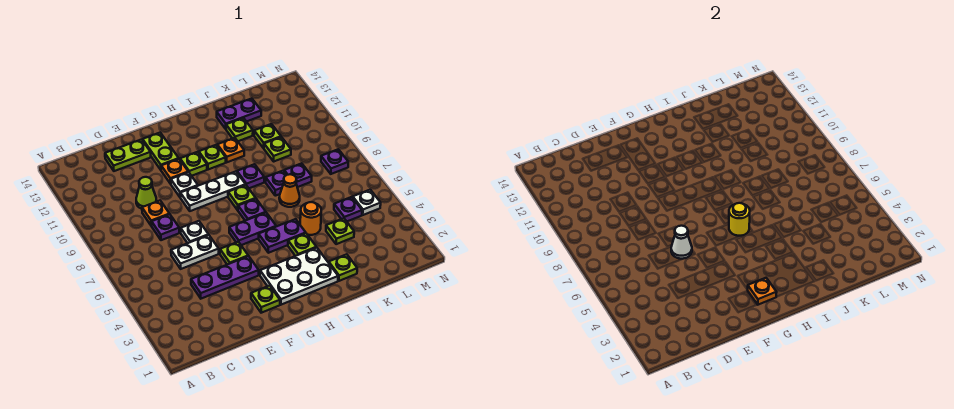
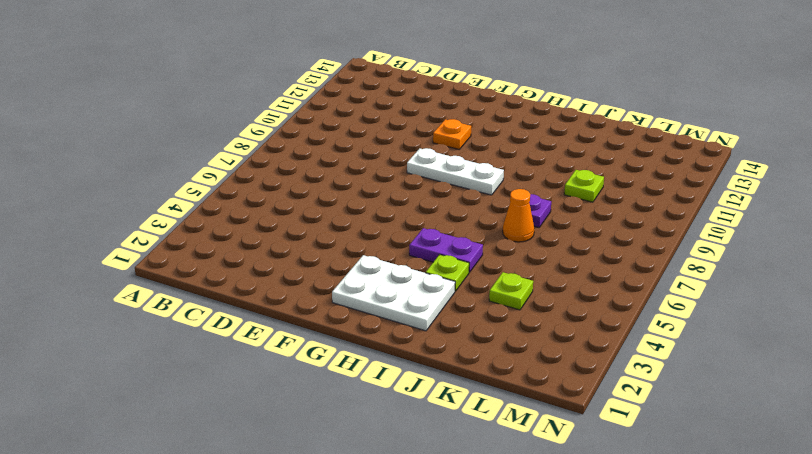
none -> purple plate D4:F4 level 1
none -> white plate D6:E6 level 1
none -> purple plate D8 level 1
none -> orange plate D9 level 1

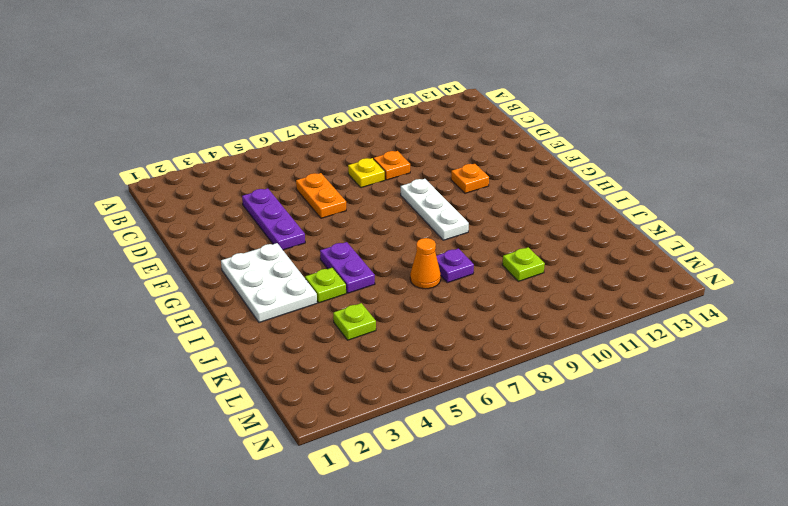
orange plate D6:E6 level 1 -> white plate D6:E6 level 1
yellow plate D8 level 1 -> purple plate D8 level 1
none -> lime cone D10 level 1
none -> lime plate D13:E13 level 1
none -> white plate E7 level 1
none -> lime plate F2 level 1

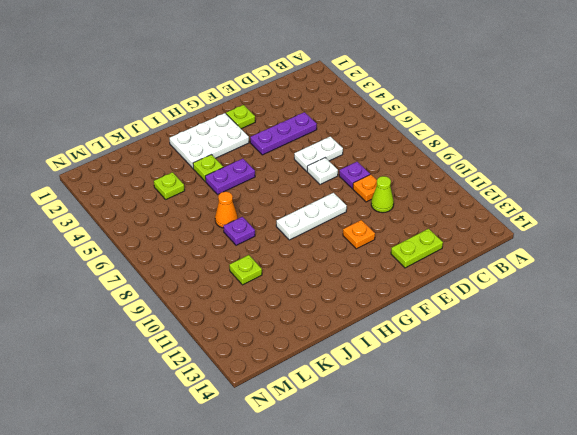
none -> lime plate F5 level 1
none -> white plate F10 level 1
none -> lime plate F12:F13 level 1
none -> purple plate G6:H6 level 1

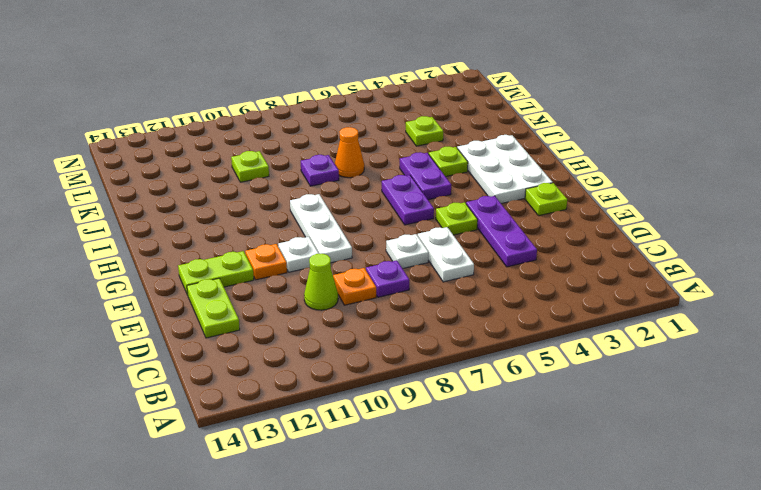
none -> lime plate G11 level 1
none -> purple plate H7 level 1
none -> lime plate H8 level 1
none -> lime plate H11 level 1

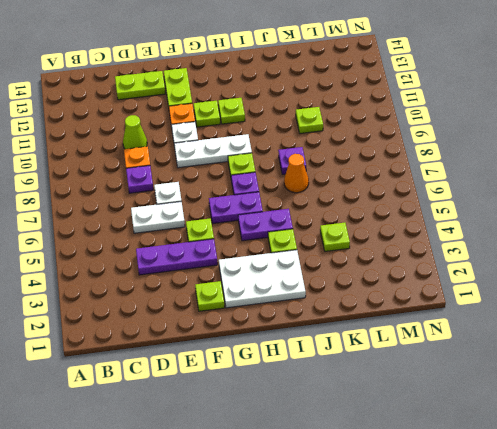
none -> purple plate I9 level 1
none -> orange plate I11 level 1
none -> lime plate J2 level 1
none -> orange round brick J5 level 1

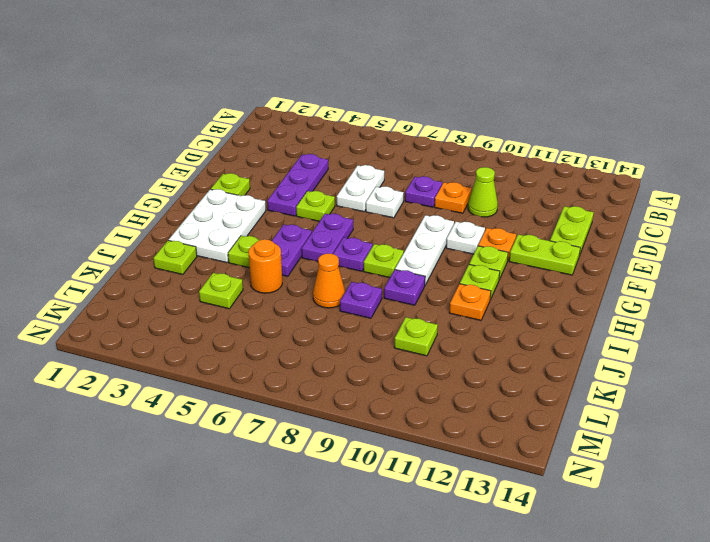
none -> lime plate J12 level 1
none -> purple plate J13:K13 level 1
none -> purple plate K8 level 1
none -> lime plate K11 level 1

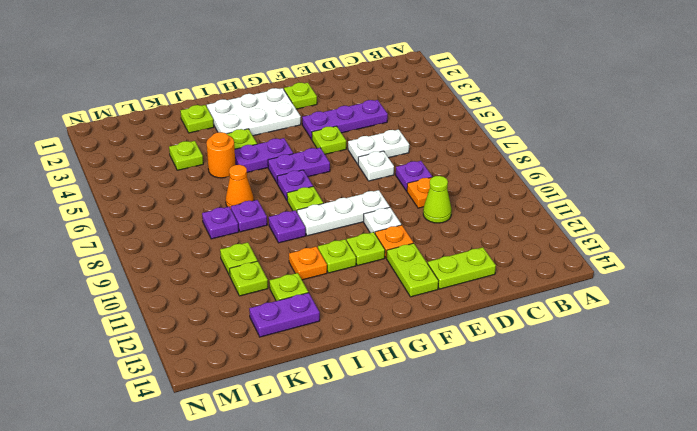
none -> purple plate L5 level 1
none -> white plate M5 level 1
none -> purple plate M8 level 1
none -> white cone E6 level 2

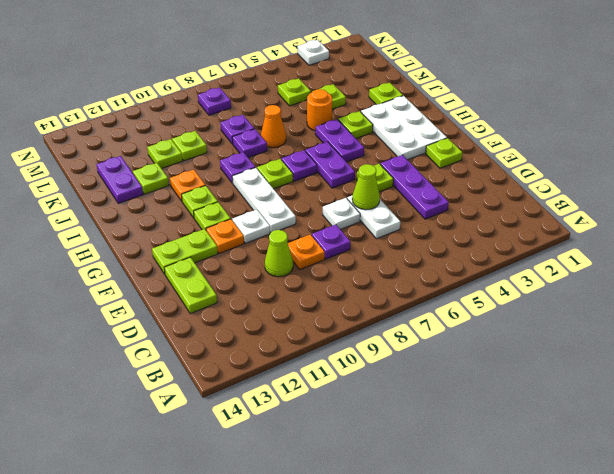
lime cone E6 level 2 -> white cone E6 level 2
lime plate L5 level 1 -> purple plate L5 level 1
white plate N3 level 1 -> white plate M5 level 1
none -> orange plate G2 level 2
none -> yellow round brick H6 level 2

